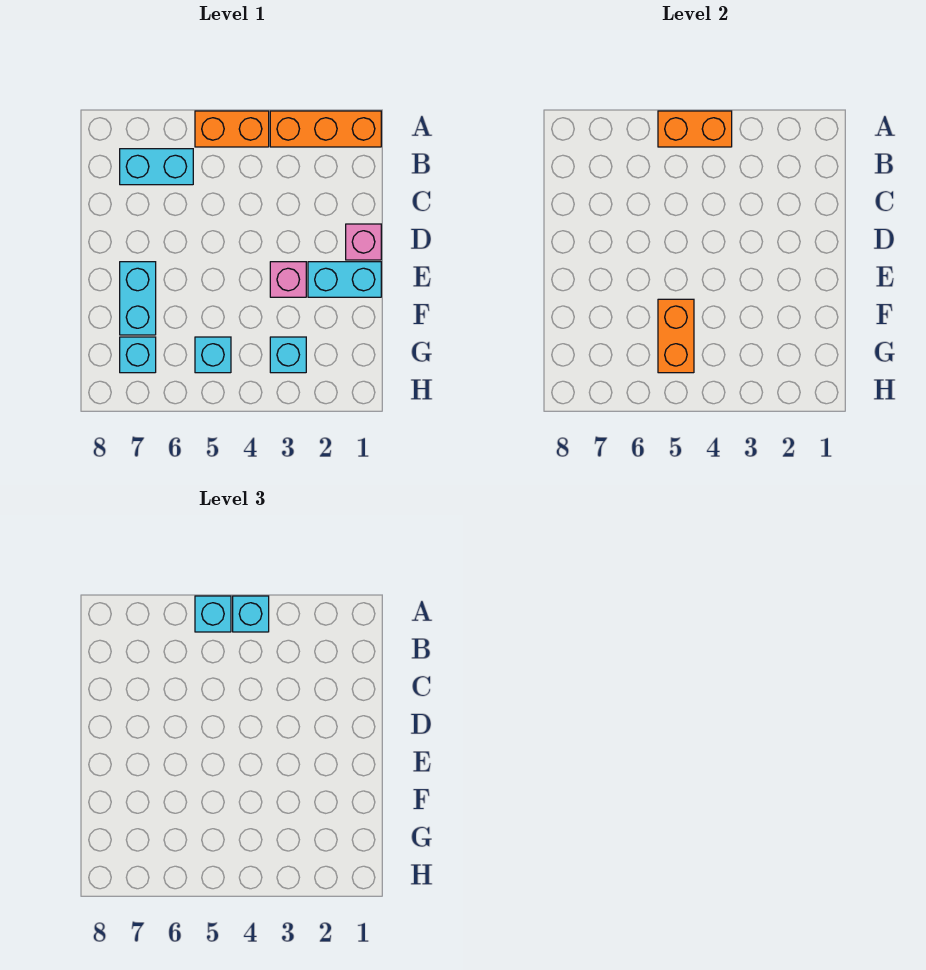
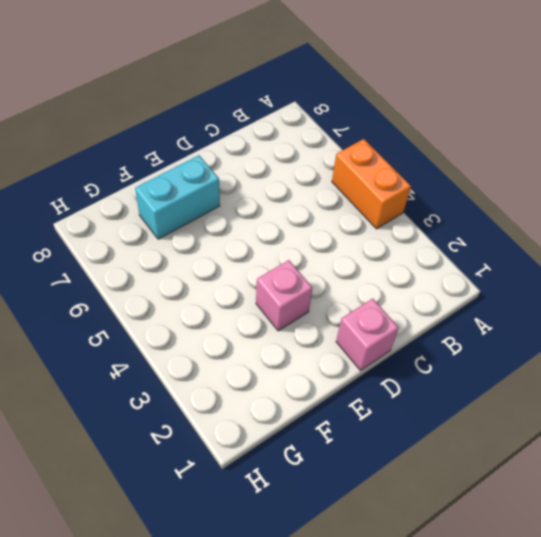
none -> orange brick A1:A3 level 1
none -> cyan brick B6:B7 level 1
none -> cyan brick E1:E2 level 1

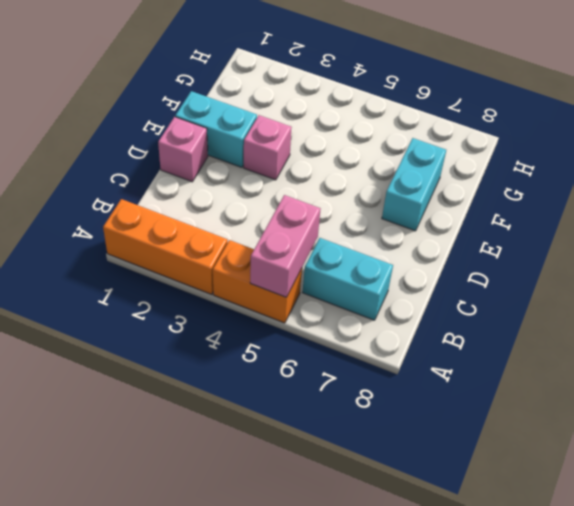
pink brick A5:B5 level 2 -> orange brick A4:A5 level 2
none -> cyan brick G3 level 1
none -> cyan brick G5 level 1
none -> cyan brick G7 level 1

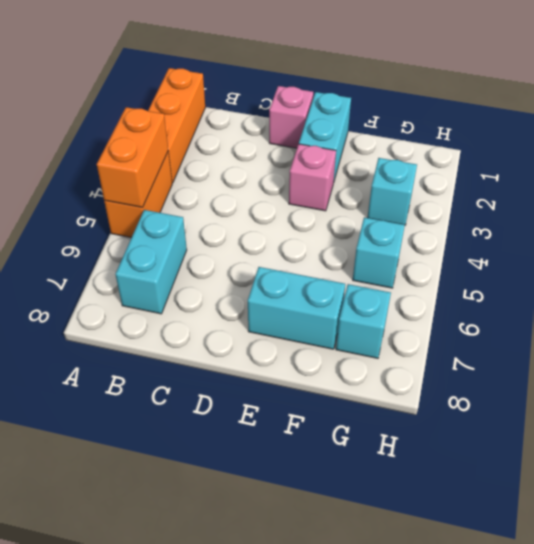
none -> orange brick F5:G5 level 2
none -> cyan brick A4 level 3
none -> cyan brick A5 level 3

